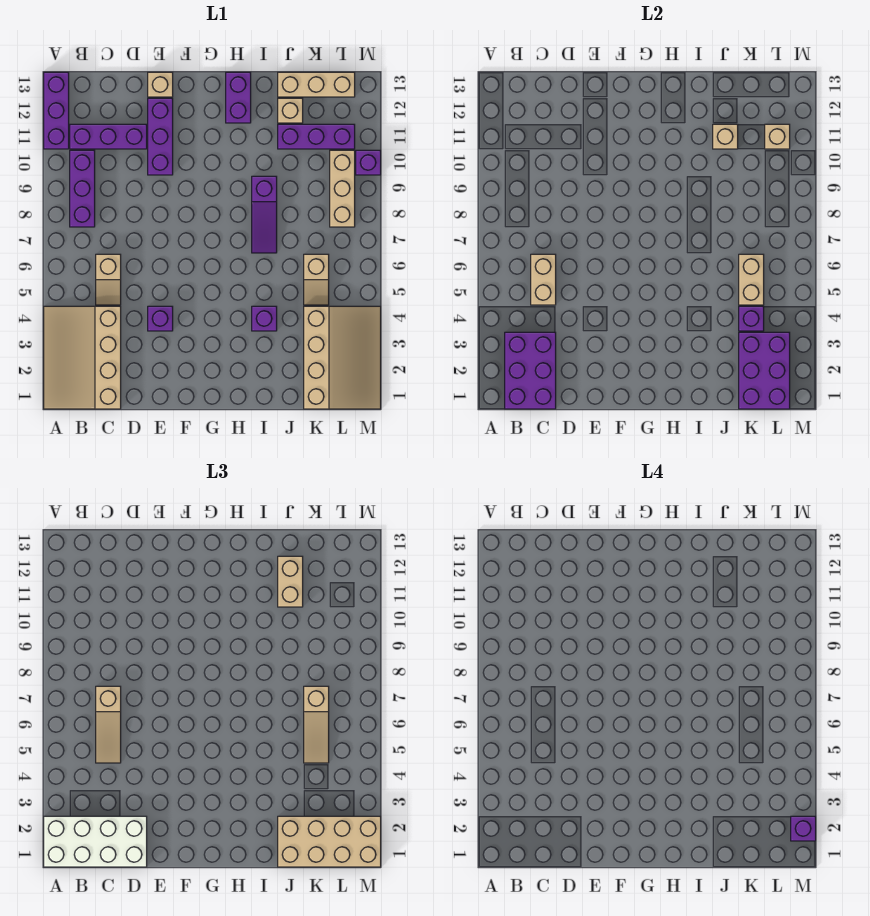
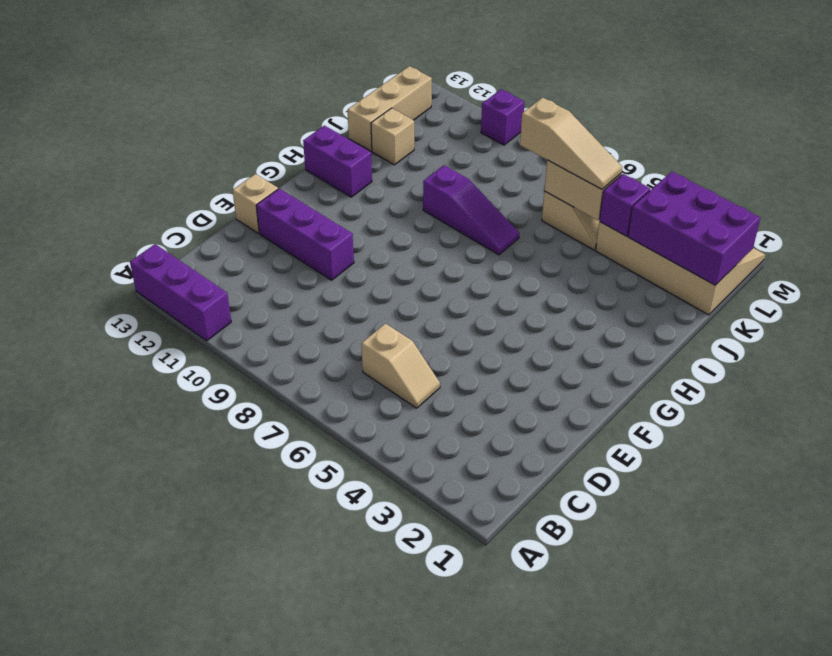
none -> tan slope A1:C4 level 1 top C
none -> purple brick B8:B10 level 1
none -> purple brick B11:D11 level 1
none -> purple brick E4 level 1

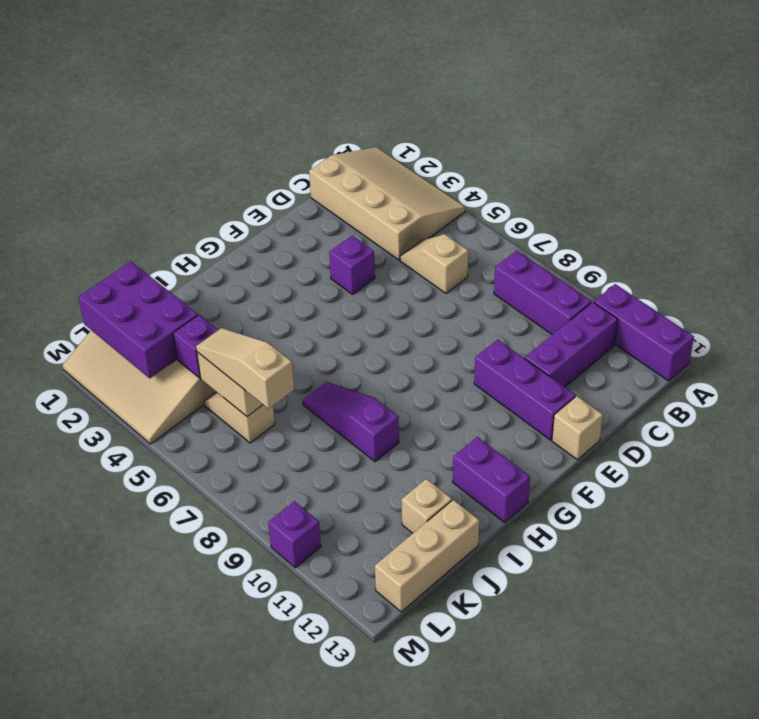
none -> purple brick I4 level 1
none -> purple brick J11:L11 level 1
none -> tan brick L8:L10 level 1
none -> purple brick B1:C3 level 2

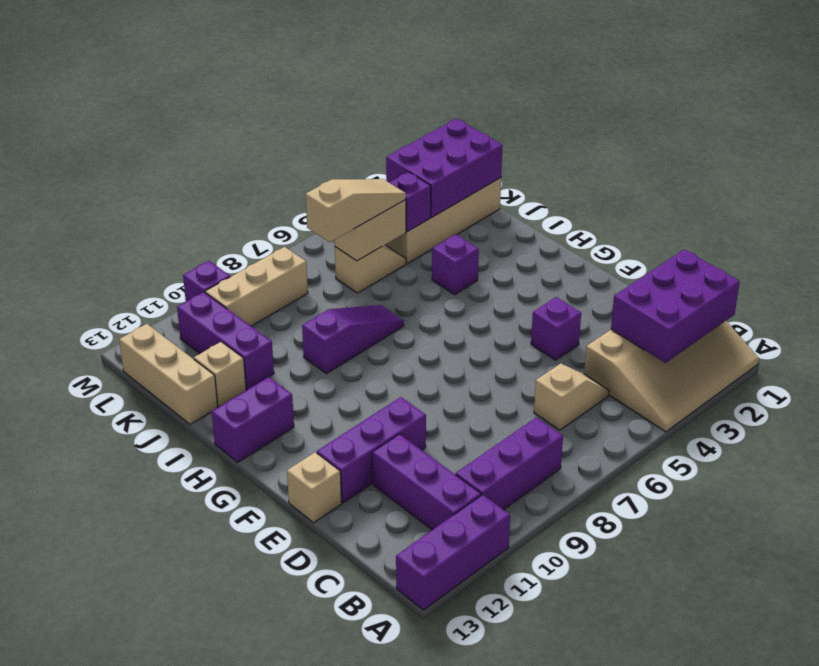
none -> tan brick C5:C6 level 2
none -> tan brick J11 level 2
none -> tan brick L11 level 2
none -> white brick A1:D2 level 3

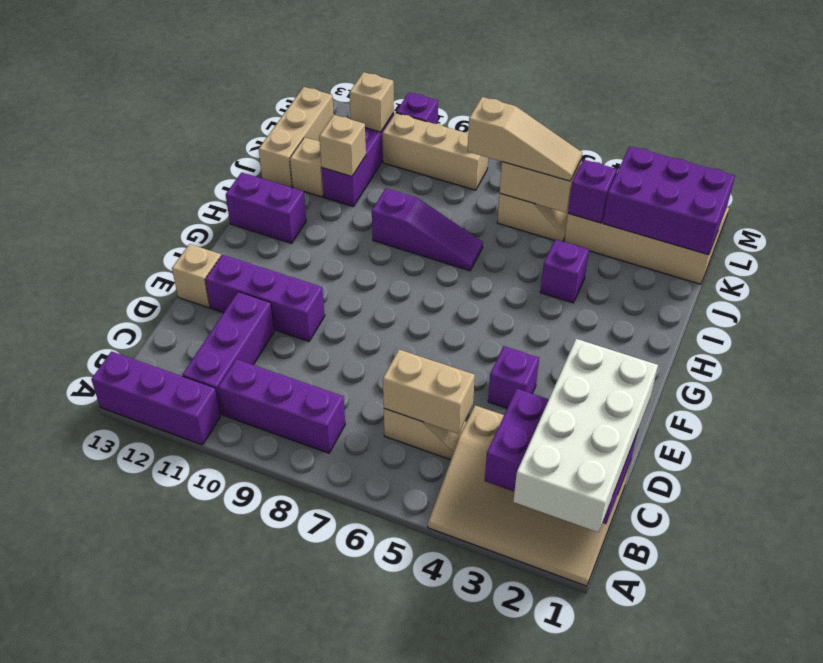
none -> tan slope C5:C7 level 3 top 7
none -> tan brick J1:M2 level 3
none -> tan brick J11:J12 level 3
none -> purple brick M2 level 4

